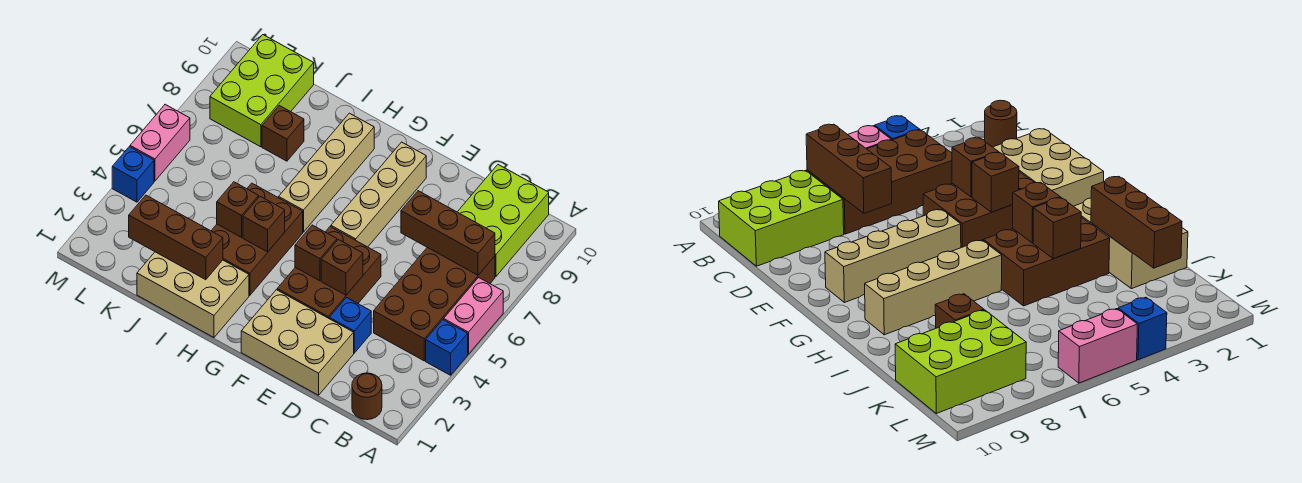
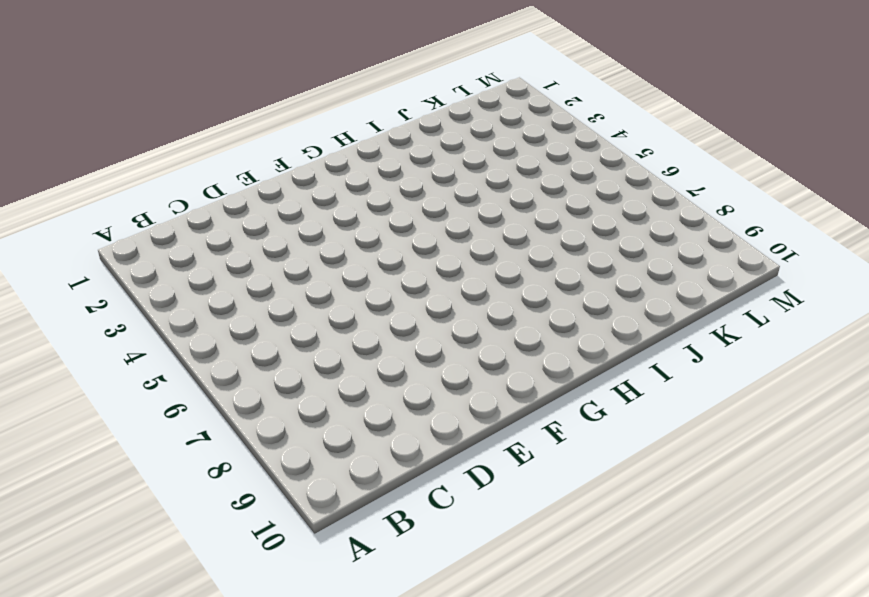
none -> blue brick A4 level 1
none -> pink brick A5:A6 level 1
none -> brown round brick B1 level 1

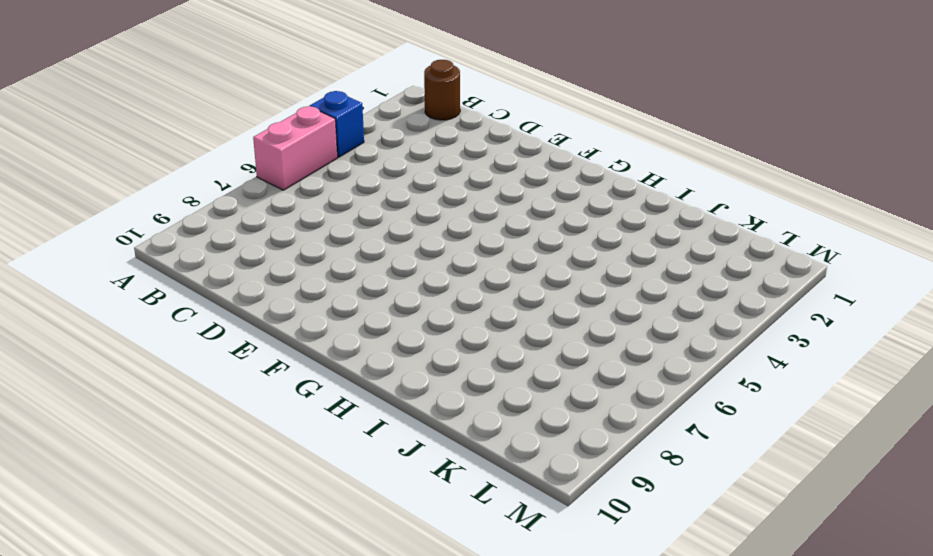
none -> brown brick B4:C7 level 1
none -> lime brick B8:C10 level 1
none -> tan brick D1:F2 level 1

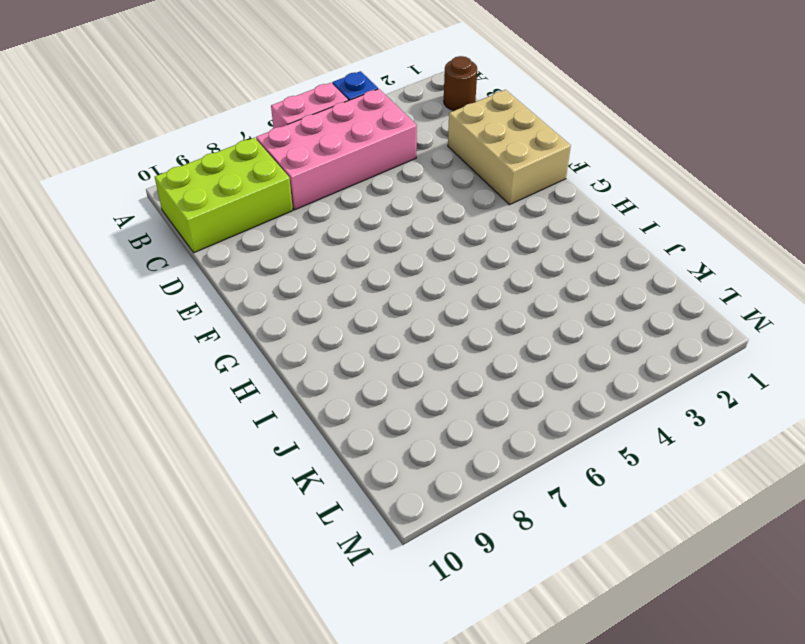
pink brick B4:C7 level 1 -> brown brick B4:C7 level 1
none -> blue brick D3 level 1
none -> brown brick E3:F5 level 1
none -> tan brick F6:F9 level 1

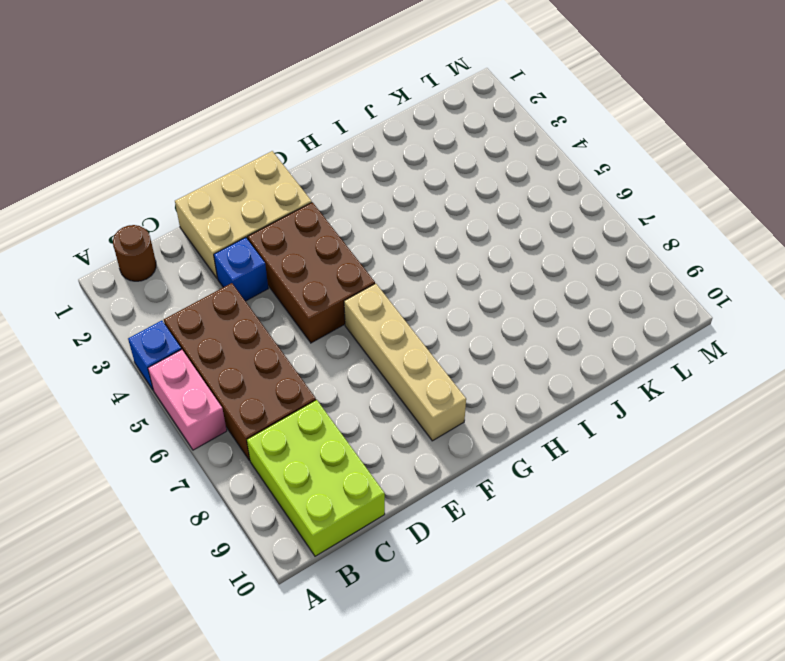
none -> tan brick H1:J2 level 1
none -> brown brick H3:I5 level 1
none -> tan brick H6:H9 level 1

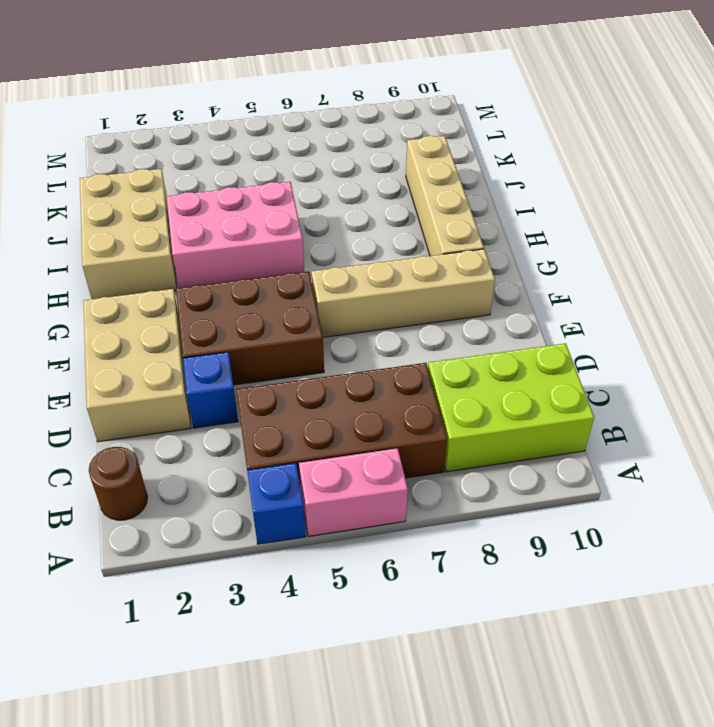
tan brick G9:J9 level 1 -> tan brick H6:H9 level 1
pink brick H3:I5 level 1 -> brown brick H3:I5 level 1
none -> brown brick J8 level 1
none -> lime brick K8:L10 level 1
none -> blue brick M4 level 1

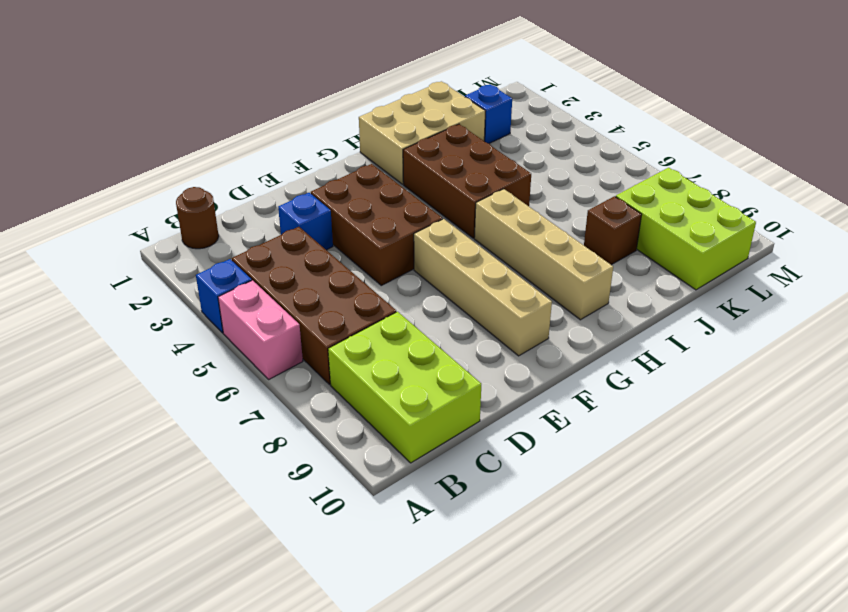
blue brick K2 level 1 -> blue brick M4 level 1
none -> tan brick D1:F2 level 1
none -> pink brick M5:M6 level 1
none -> brown brick B7:D7 level 2

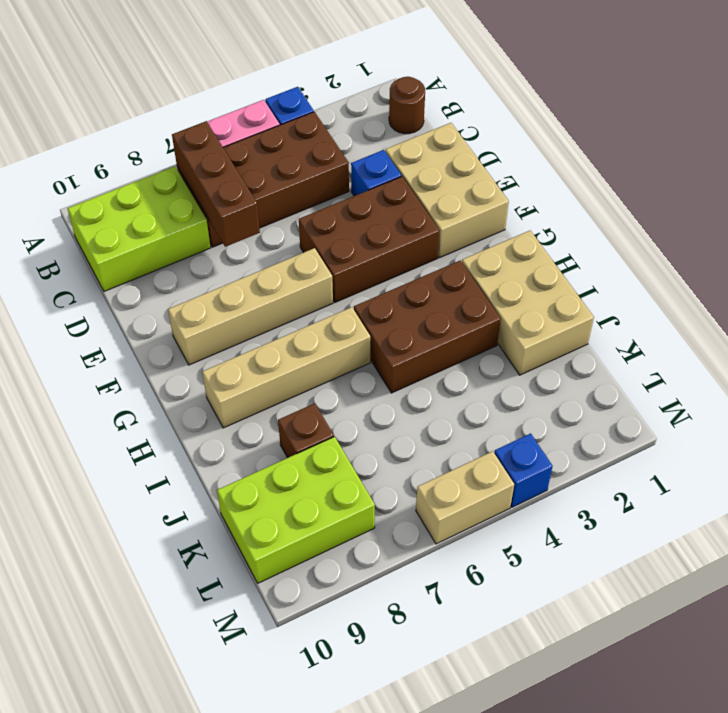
tan brick M5:M6 level 1 -> pink brick M5:M6 level 1
none -> brown brick E4 level 2
none -> brown brick F4 level 2
none -> brown brick H4 level 2

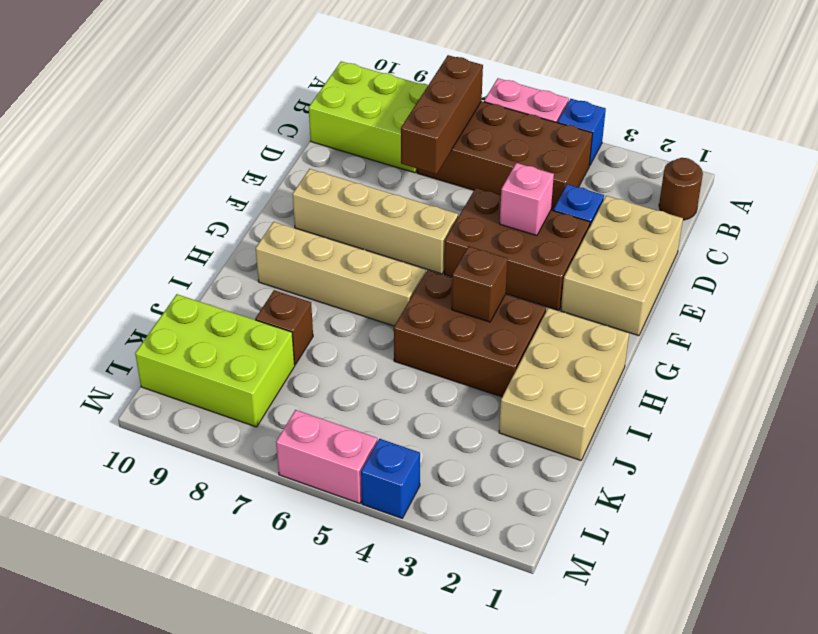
pink brick E4 level 2 -> brown brick E4 level 2
none -> brown brick F4 level 2
none -> brown brick I2:K2 level 2
none -> brown brick I4 level 2

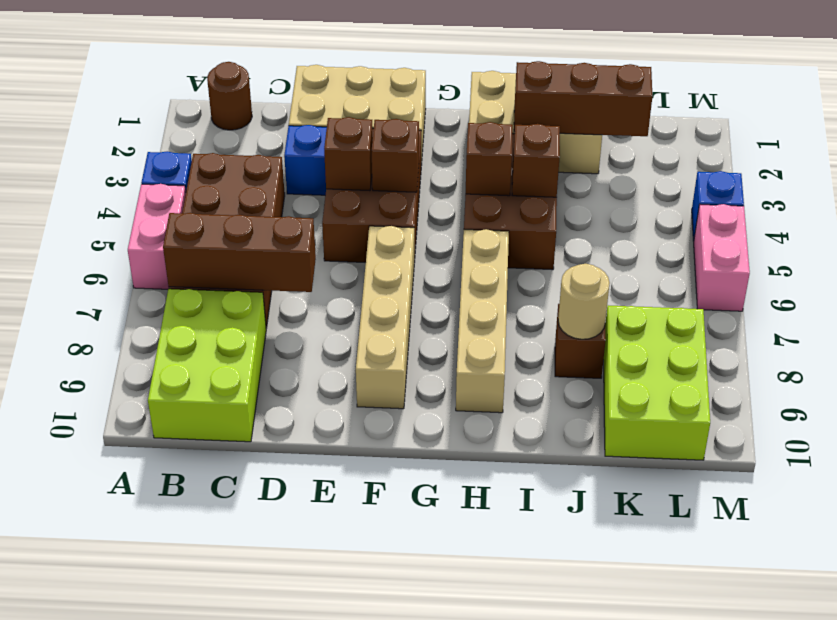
tan round brick J8 level 2 -> none

